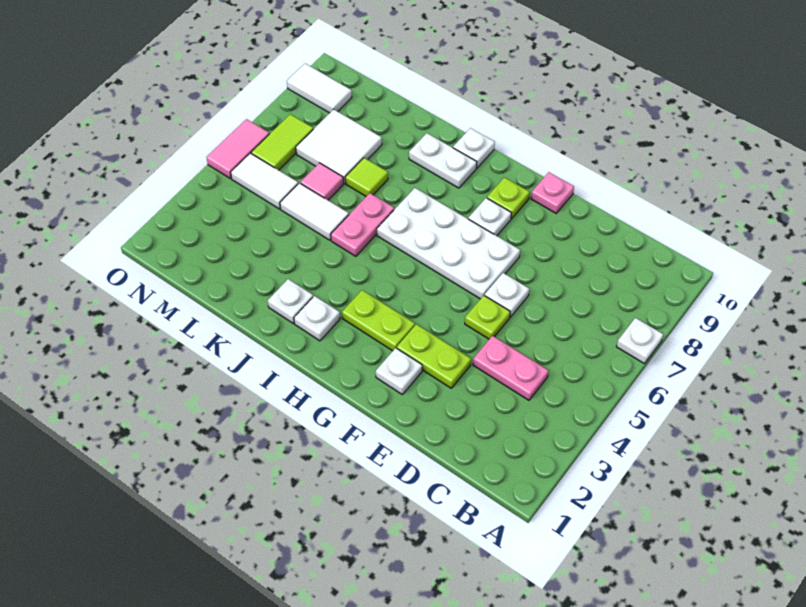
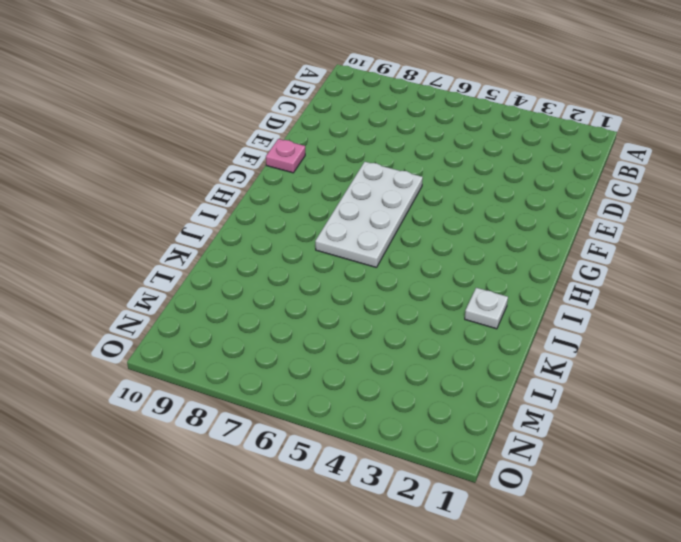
none -> white plate A7 level 1
none -> pink plate C4:D4 level 1
none -> lime plate E3:F3 level 1

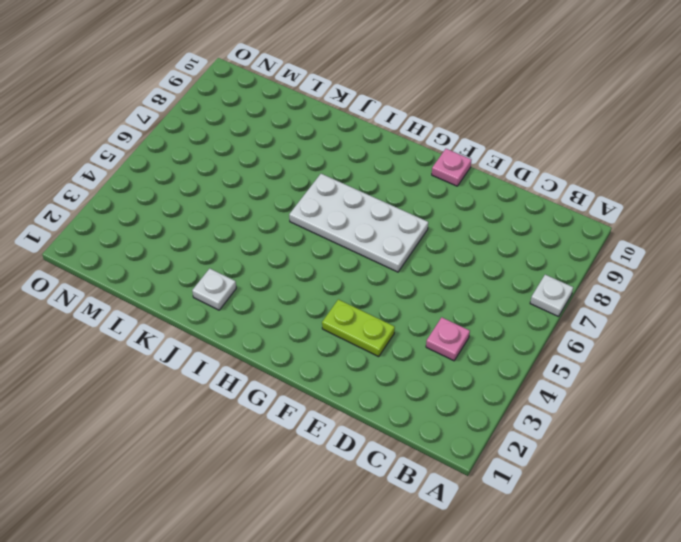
pink plate C4 level 1 -> pink plate C4:D4 level 1
none -> lime plate E5 level 1
none -> white plate E6 level 1
none -> white plate F2 level 1

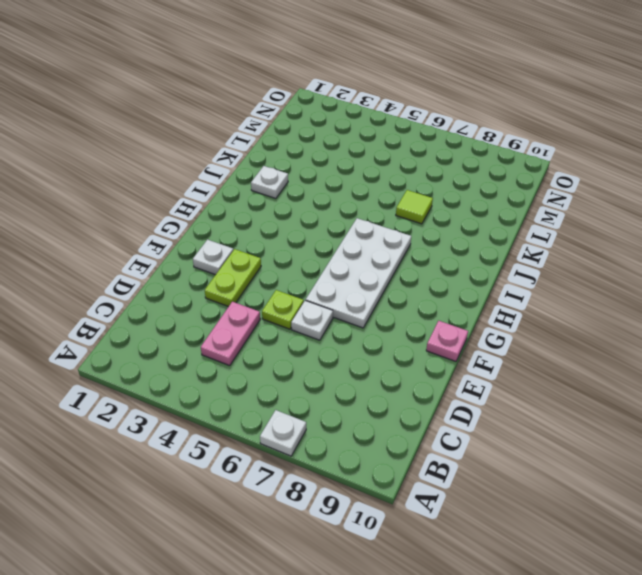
none -> lime plate G3:H3 level 1
none -> white plate G8 level 1
none -> lime plate G9 level 1

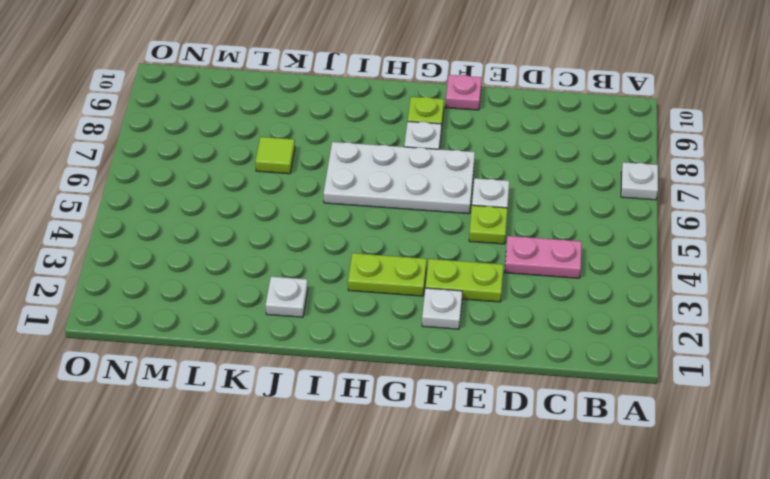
none -> white plate I2 level 1
none -> white plate I9:J9 level 1
none -> white plate I10 level 1

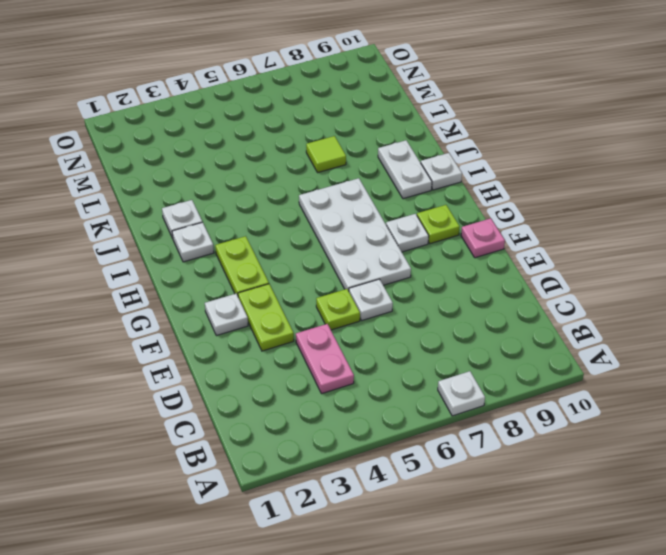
none -> pink plate J5:J6 level 1
none -> white tile K5:L5 level 1
none -> pink tile L6 level 1

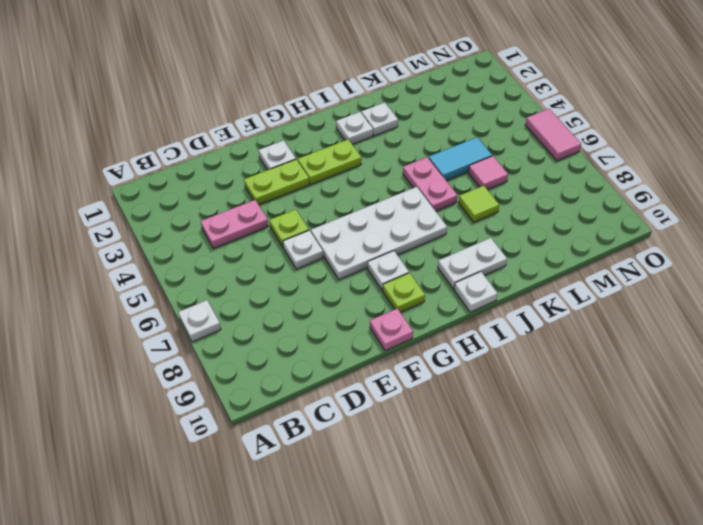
cyan tile K5:L5 level 1 -> white tile K5:L5 level 1
none -> white tile L7:M8 level 1
none -> white tile M5:N5 level 1
none -> lime tile N6:N7 level 1

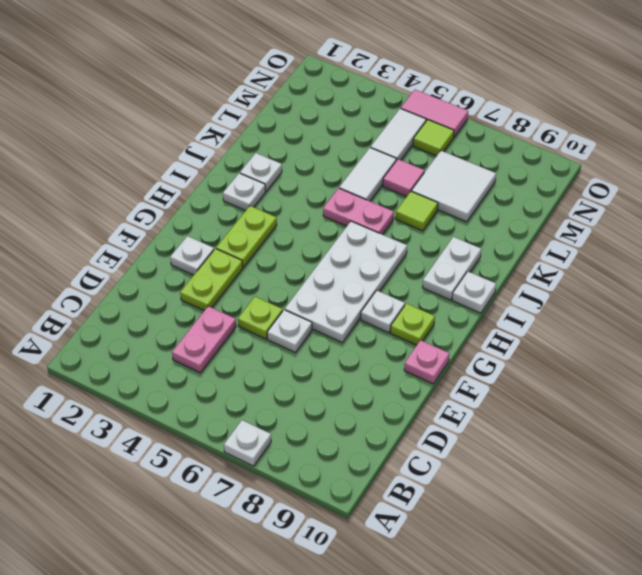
lime tile N6 level 1 -> lime tile N6:N7 level 1
none -> white tile N9:O9 level 1

